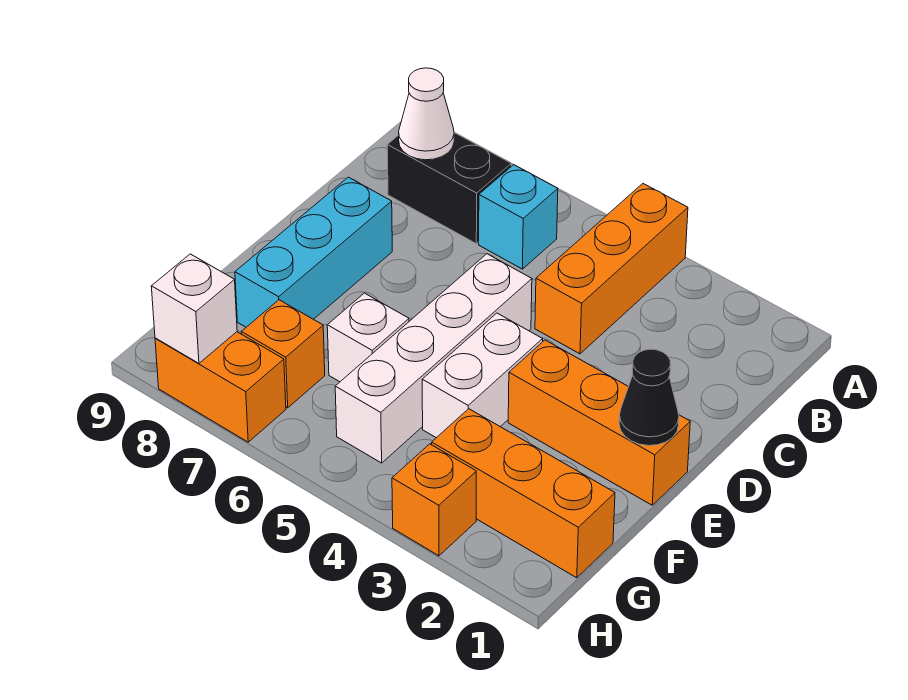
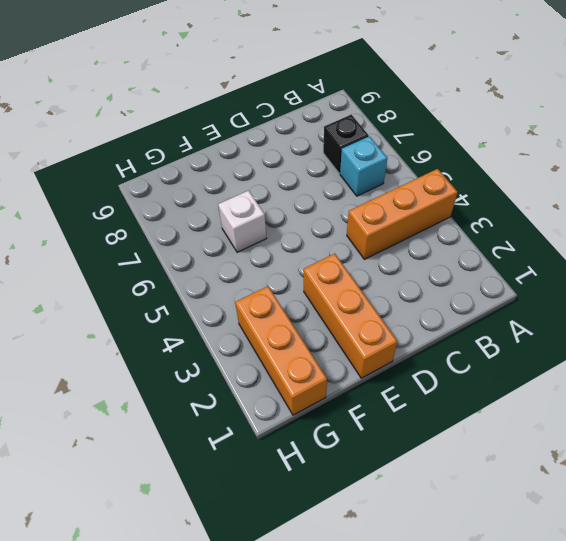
black brick B7 level 1 -> black brick B7:B8 level 1
none -> white brick D5:G5 level 1
none -> cyan brick D8:F8 level 1
none -> white brick E4:F4 level 1

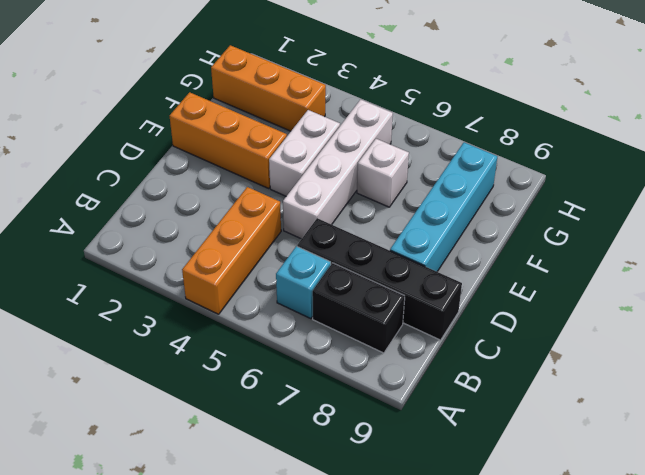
black brick C6:C9 level 1 -> none
cyan brick D8:G8 level 1 -> cyan brick D8:F8 level 1
none -> orange brick G7 level 1
none -> orange brick H3 level 1
none -> orange brick H7:H8 level 1

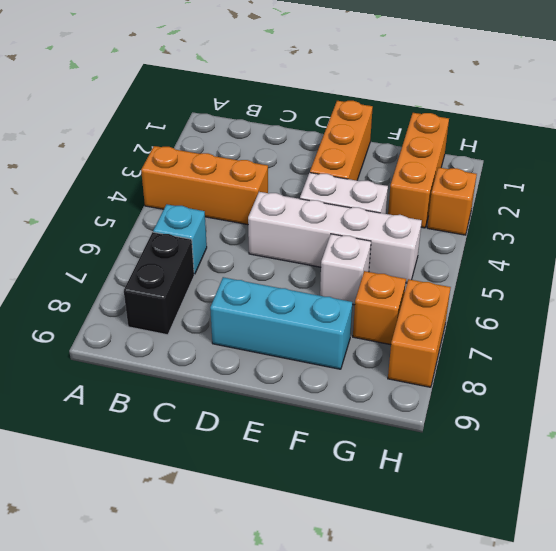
none -> white cone B8 level 2
none -> black cone E1 level 2
none -> white brick H8 level 2

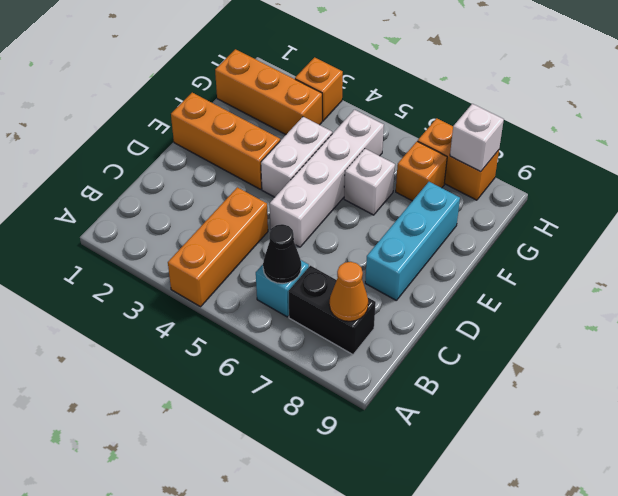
black cone B6 level 2 -> black cone E1 level 2
orange cone B8 level 2 -> white cone B8 level 2

